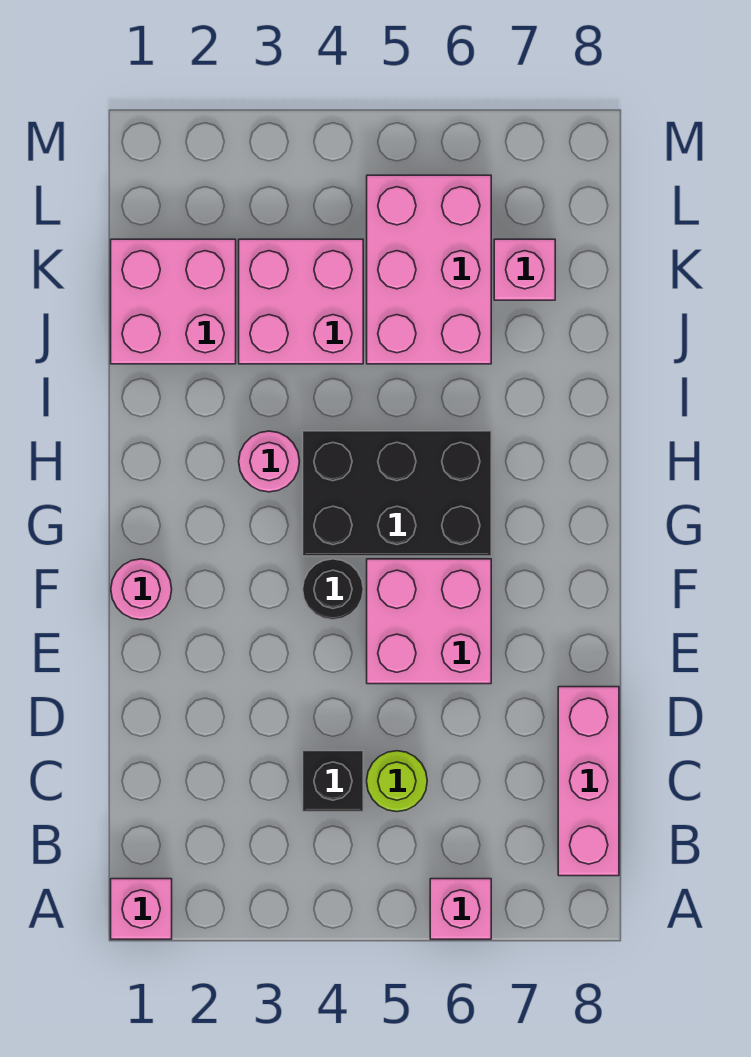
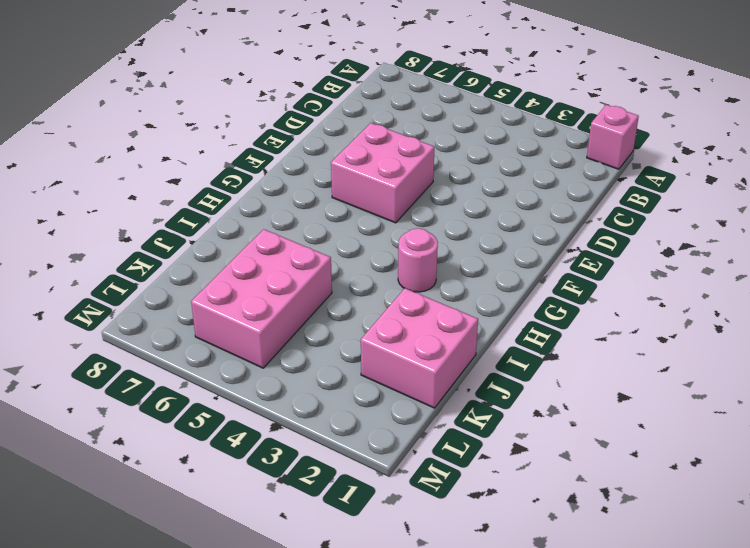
none -> pink brick A6 level 1
none -> pink brick B8:D8 level 1
none -> black brick C4 level 1

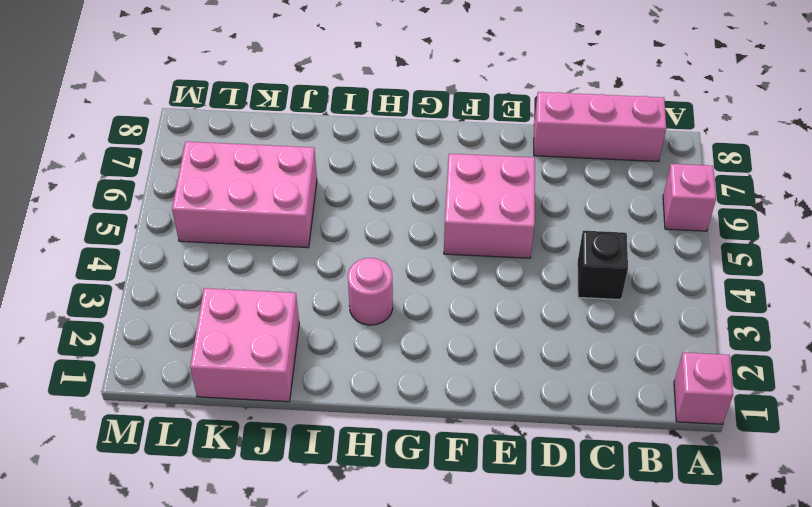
none -> lime round brick C5 level 1
none -> pink round brick F1 level 1
none -> black round brick F4 level 1

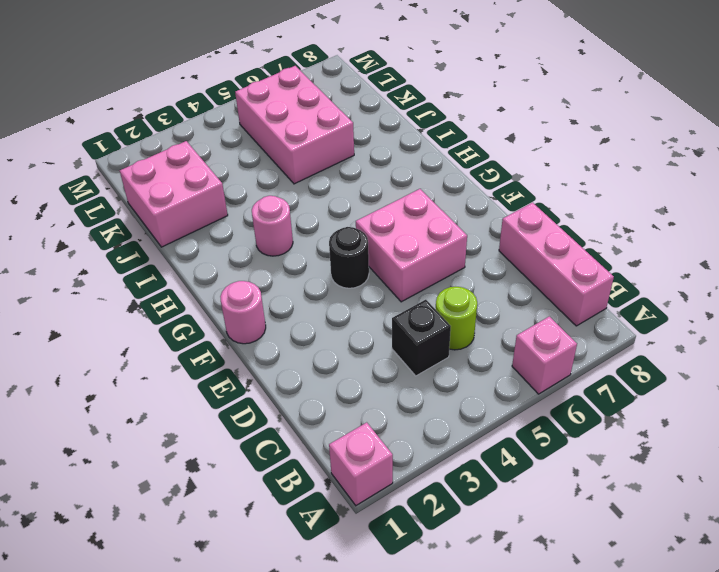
none -> black brick G4:H6 level 1
none -> pink brick J3:K4 level 1
none -> pink brick K7 level 1

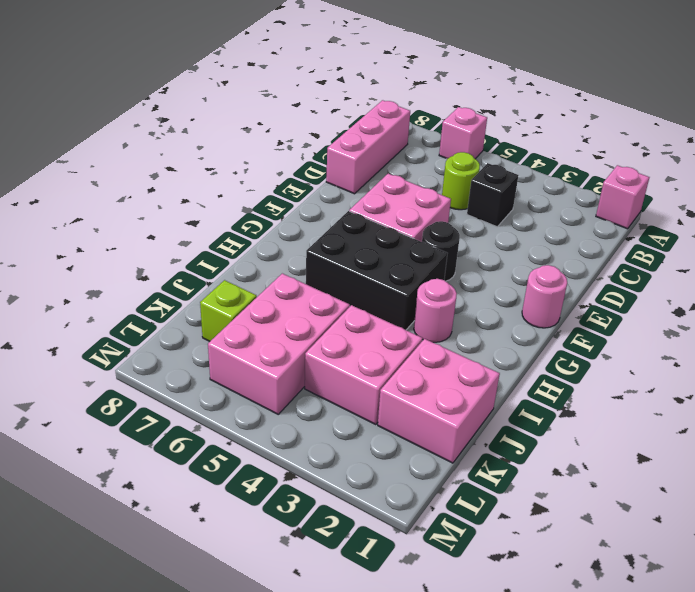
lime brick K7 level 1 -> pink brick K7 level 1

